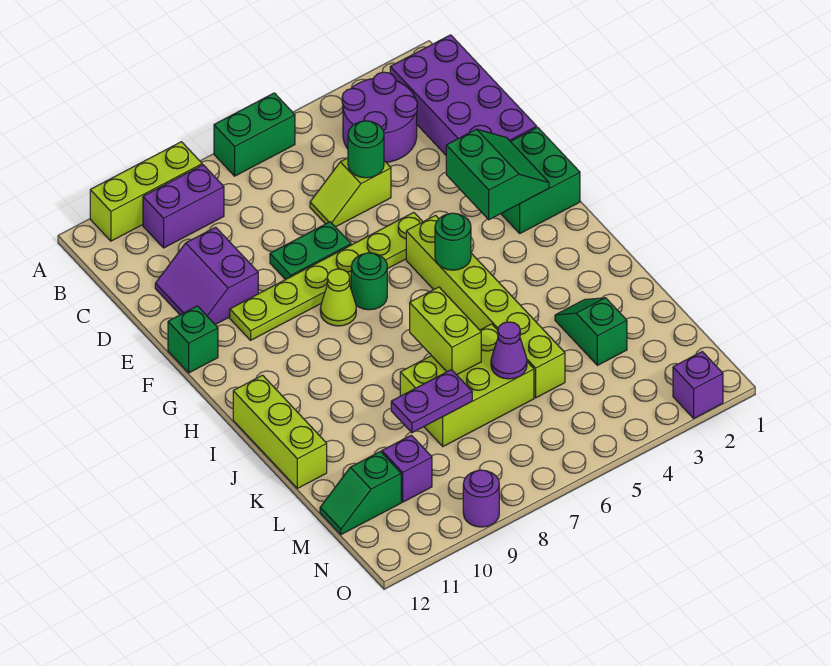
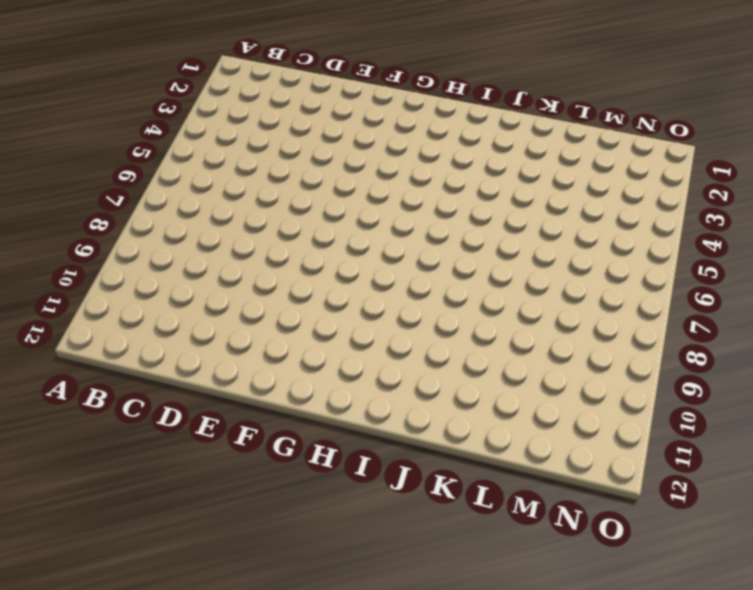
none -> green brick A6:A7 level 1
none -> lime brick A9:A11 level 1
none -> purple brick B1:E2 level 1

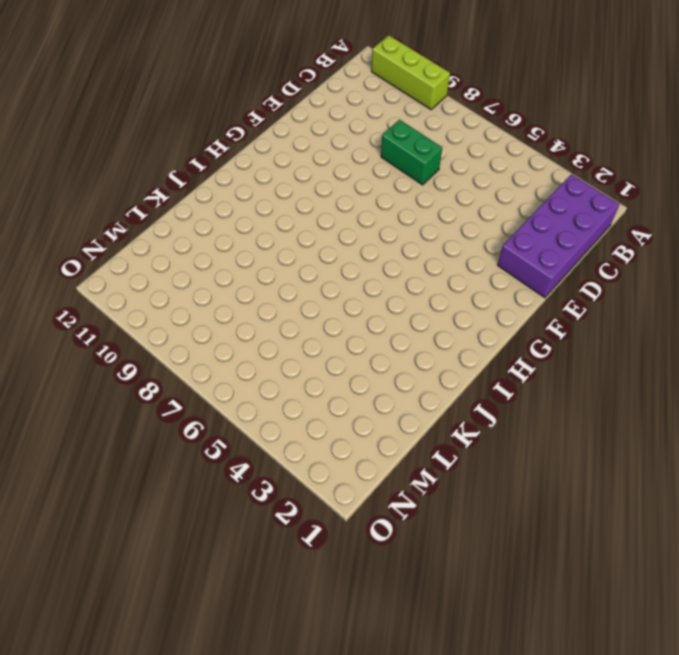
green brick D7:D8 level 1 -> green brick A6:A7 level 1
none -> purple round brick B3:C4 level 1
none -> purple brick B9:B10 level 1
none -> lime slope D5:D6 level 1 top 5

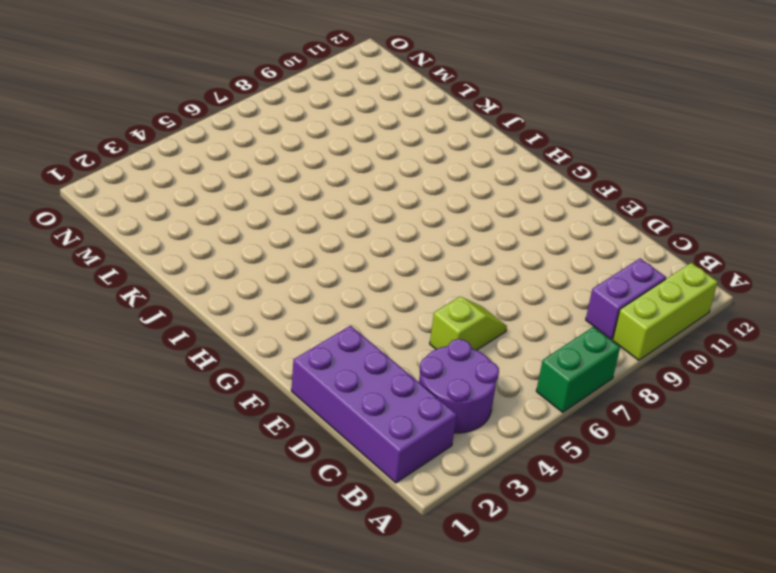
none -> purple slope D10:E11 level 1 top 10
none -> green plate E7:E8 level 1
none -> green brick F1:G2 level 1

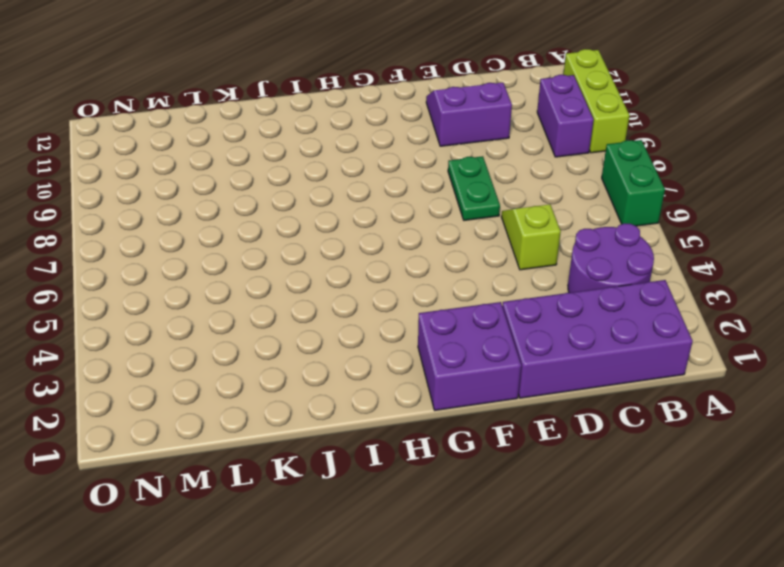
purple brick F1:G2 level 1 -> green brick F1:G2 level 1
none -> lime plate F5:F10 level 1
none -> green brick F12 level 1
none -> lime brick G5:L5 level 1

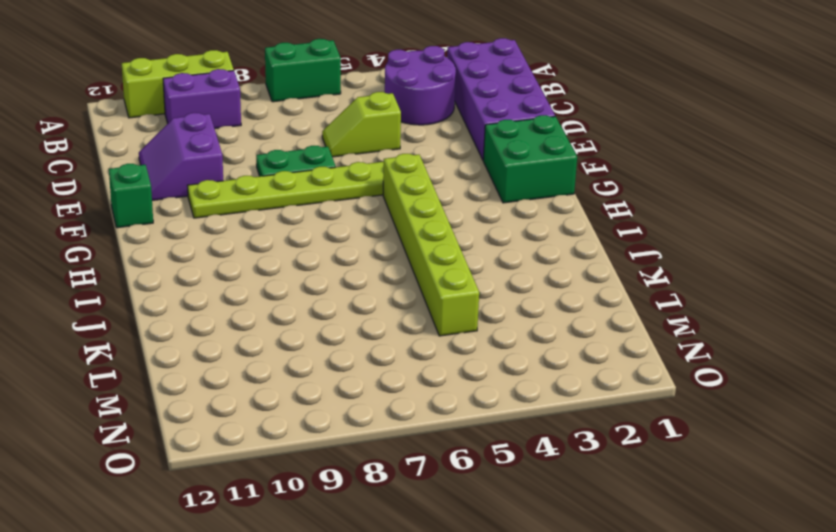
none -> green round brick G7 level 1
none -> lime cone G8 level 1
none -> lime brick I12:K12 level 1

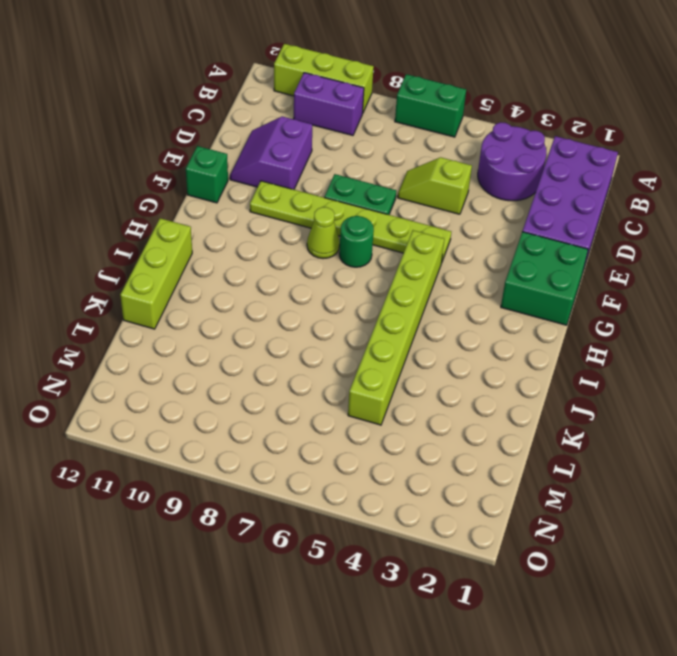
none -> green slope K3:L3 level 1 top L
none -> lime brick K6:L8 level 1
none -> purple brick M10 level 1

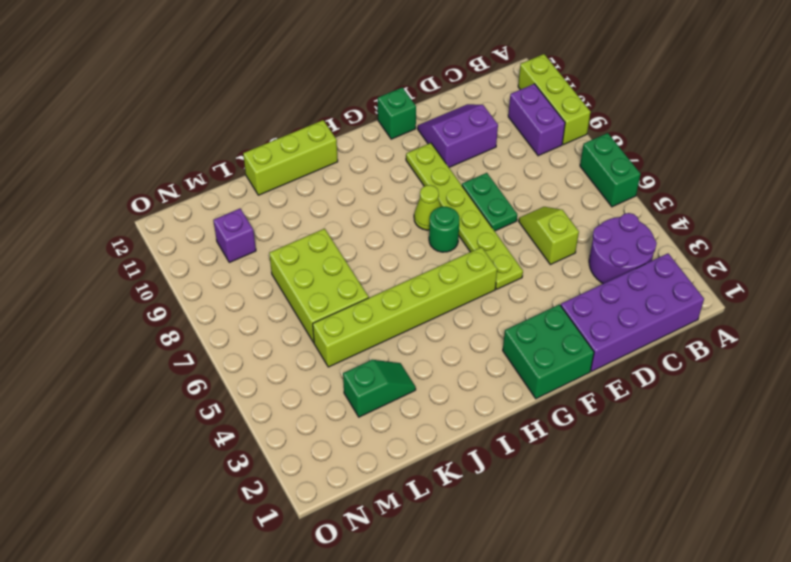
none -> green slope M11:M12 level 1 top 11
none -> purple brick O2 level 1
none -> purple round brick O9 level 1

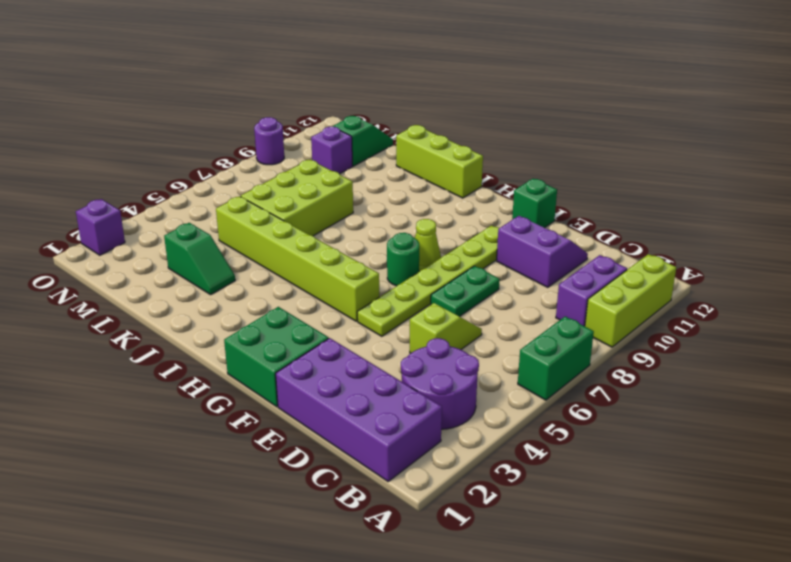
none -> green round brick D5 level 2
none -> green slope F2:G3 level 2 top 3
none -> green round brick H5 level 2

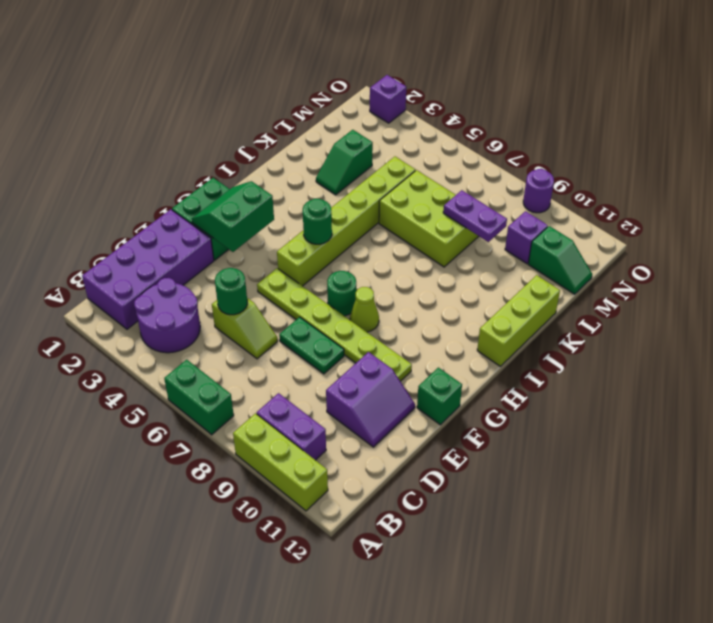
none -> lime brick J7:K7 level 2
none -> purple cone L6 level 2

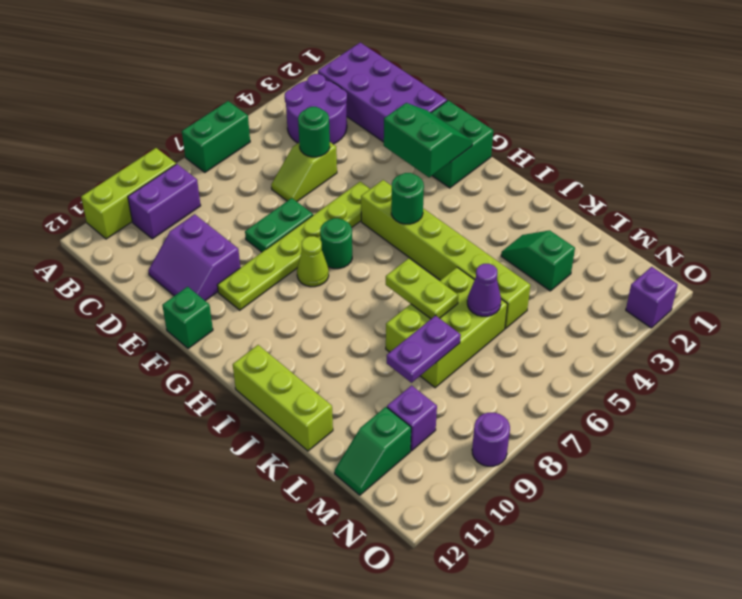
lime plate J7:K7 level 2 -> lime brick J7:K7 level 2

